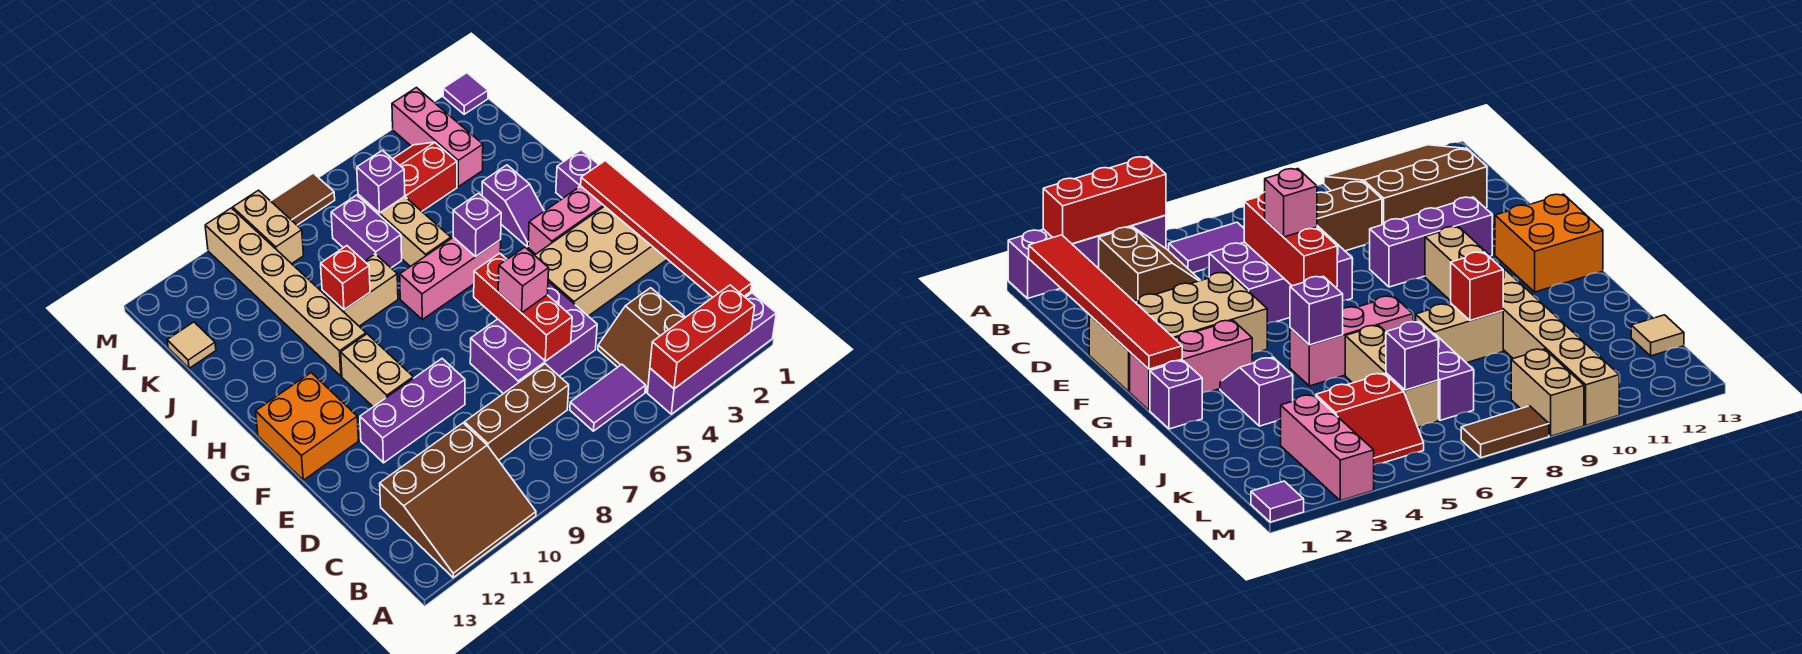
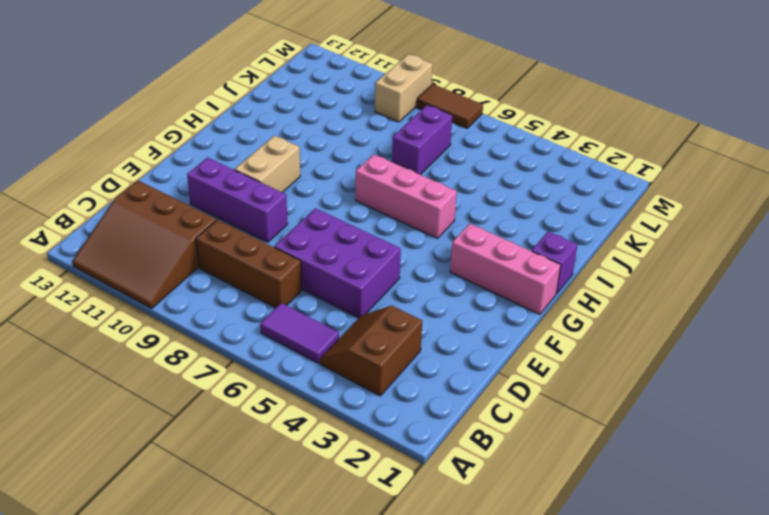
none -> purple brick A1:A4 level 1
none -> tan brick E1:F4 level 1
none -> orange brick F12:G13 level 1
none -> purple slope H3:I3 level 1 top I

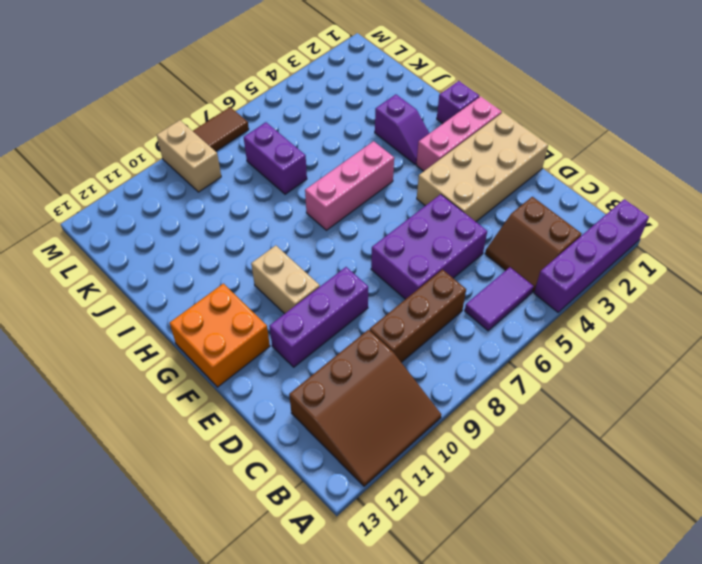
none -> tan brick H10:M10 level 1
none -> tan brick I6:K6 level 1
none -> tan brick I8:I9 level 1
none -> pink brick K3:M3 level 1

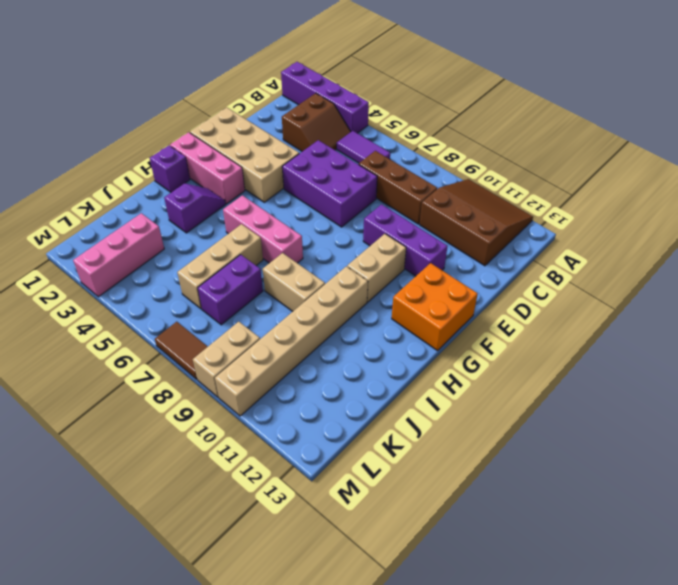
none -> red slope K4:L5 level 1 top K
none -> tan tile K13 level 1
none -> purple tile M1 level 1
none -> red brick A2:A4 level 2

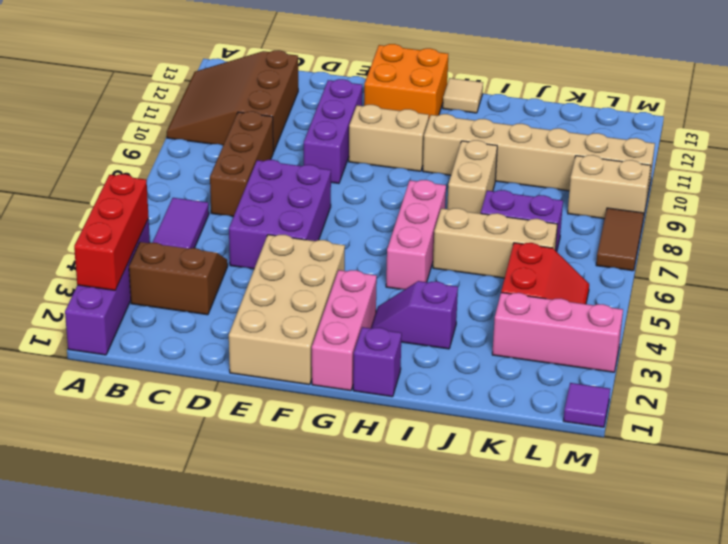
tan tile H13 level 1 -> tan tile K13 level 1
none -> red tile B1:G1 level 2
none -> red brick D6:F6 level 2
none -> purple brick H5 level 2
none -> red brick I9 level 2

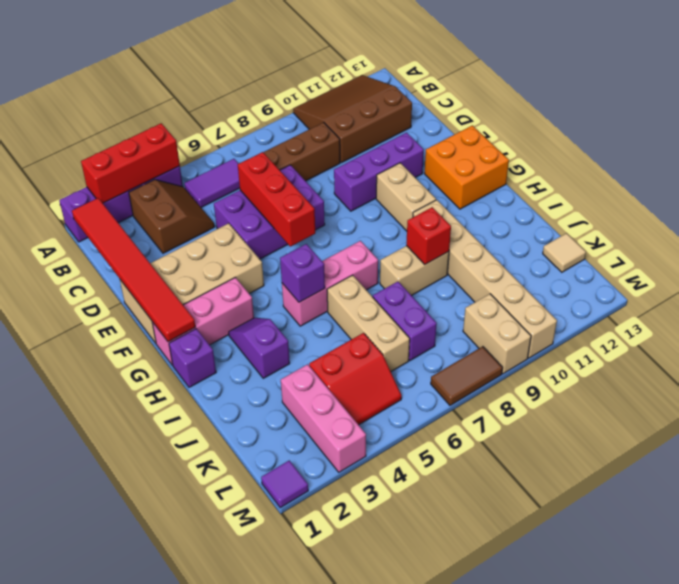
none -> purple brick K6 level 2
none -> pink brick E6 level 3

